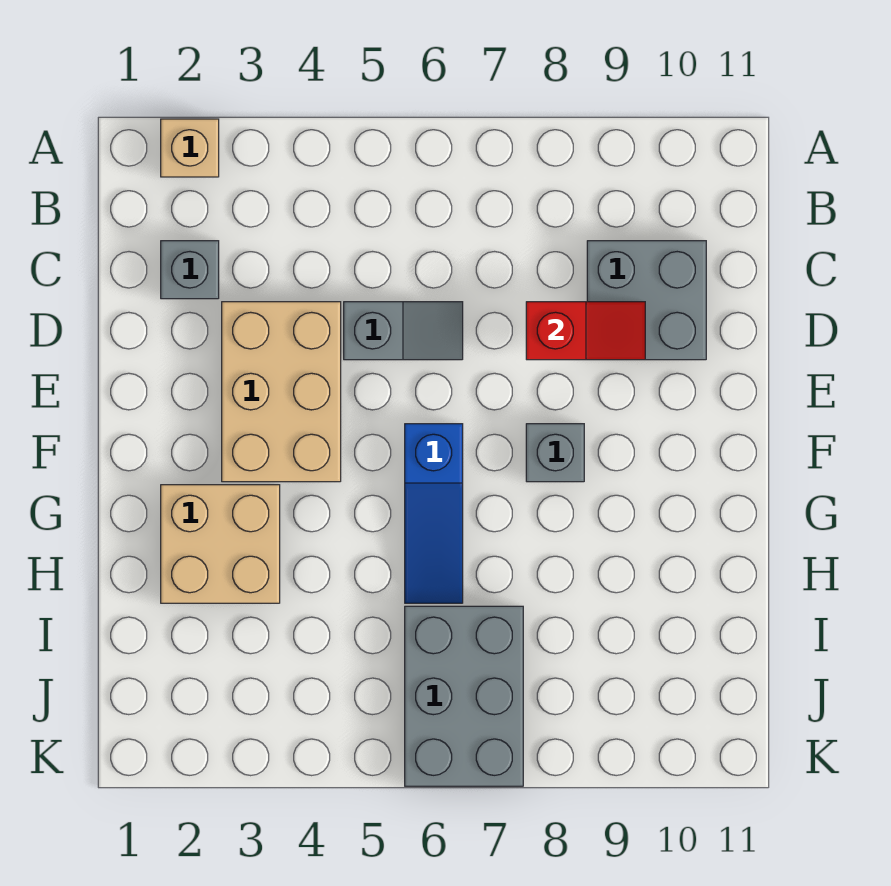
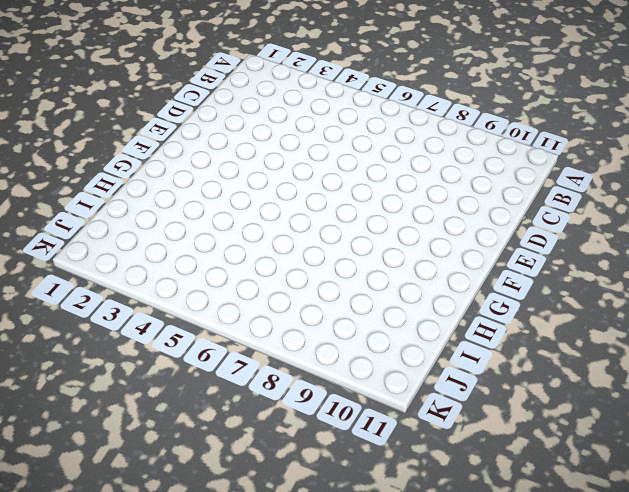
none -> tan brick A2 level 1
none -> grey brick C2 level 1

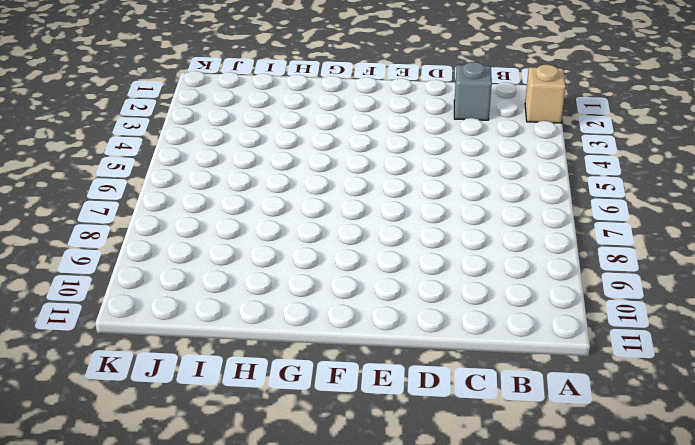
none -> grey brick C9:D10 level 1
none -> tan brick D3:F4 level 1

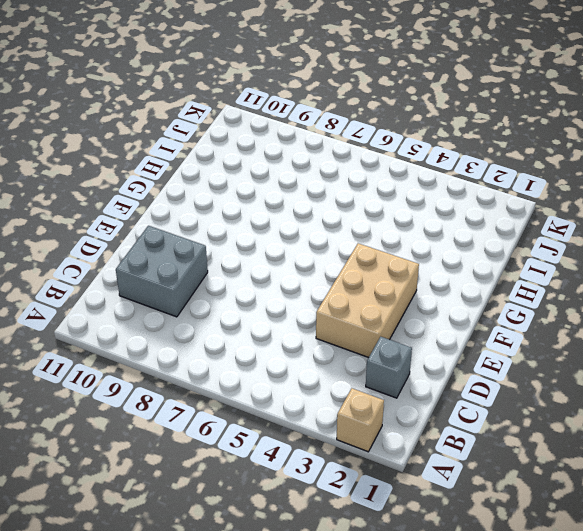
none -> grey slope D5:D6 level 1 top 5
none -> blue slope F6:H6 level 1 top F

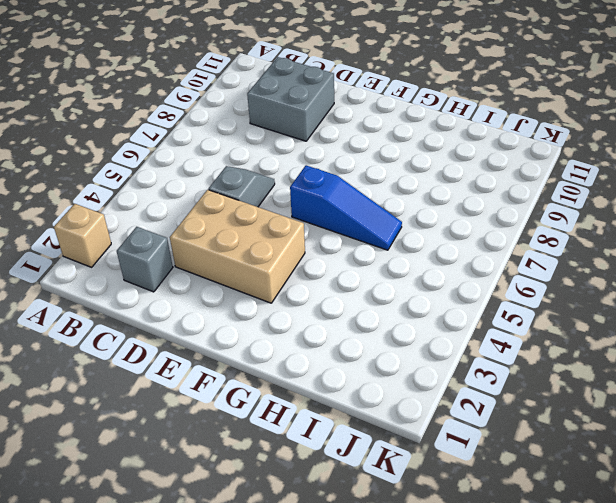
none -> grey brick F8 level 1
none -> tan brick G2:H3 level 1

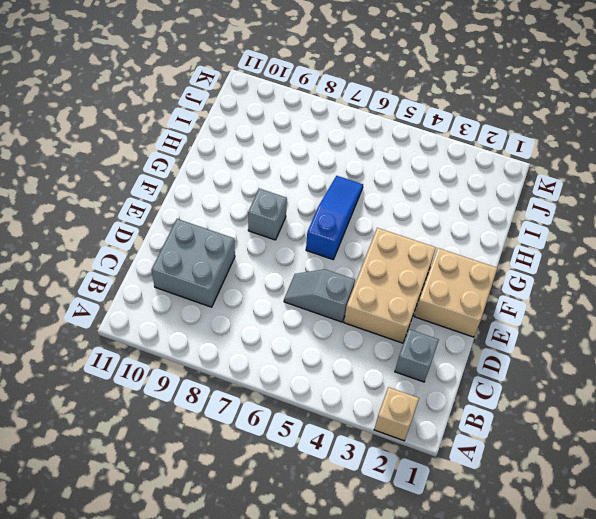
tan brick E1:F2 level 1 -> tan brick G2:H3 level 1
none -> grey brick I6:K7 level 1
none -> red slope D8:D9 level 2 top 8

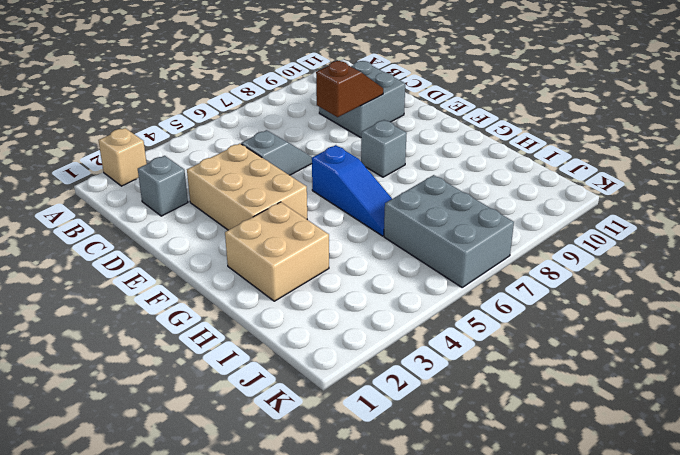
brown slope D8:D9 level 2 top 8 -> red slope D8:D9 level 2 top 8

